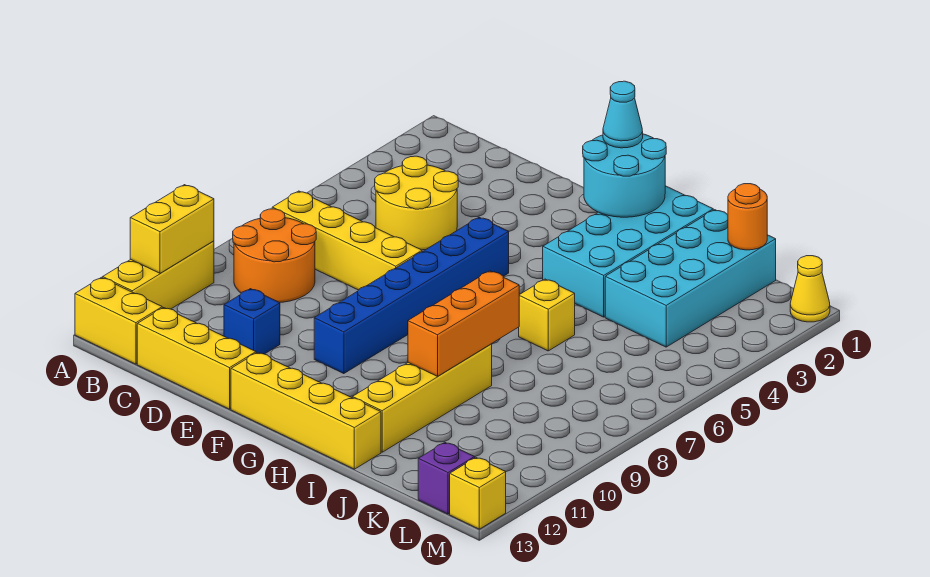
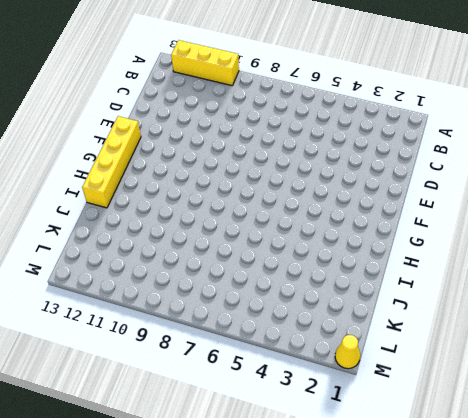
none -> yellow brick A13:B13 level 1
none -> yellow brick B7:E7 level 1
none -> orange round brick B8:C9 level 1

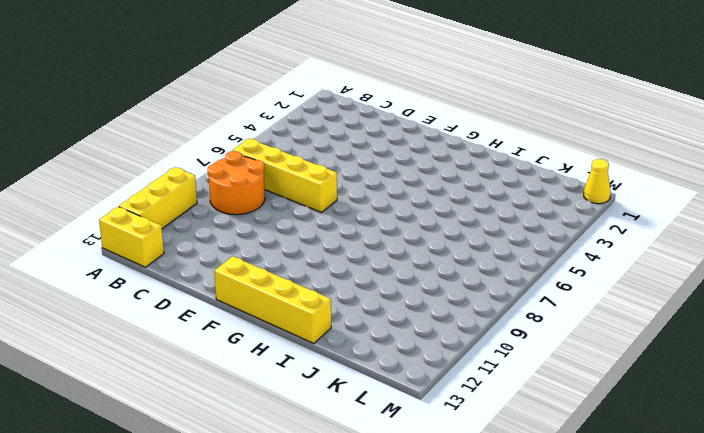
none -> yellow round brick C4:D5 level 1
none -> yellow brick C13:E13 level 1
none -> blue brick D11 level 1

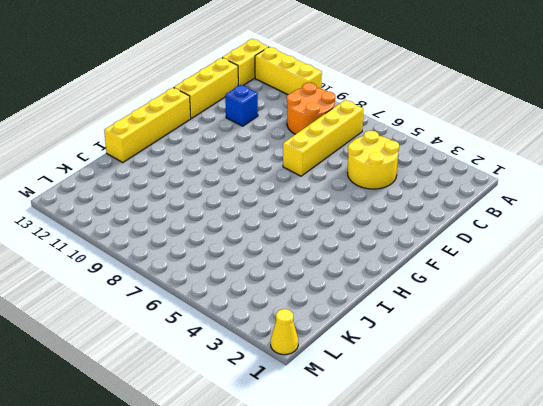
none -> blue brick F5:F10 level 1
none -> cyan brick H1:I4 level 1
none -> yellow brick I6 level 1

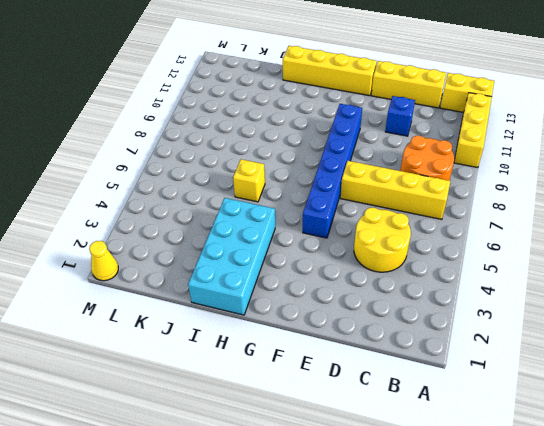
none -> yellow brick I9:I12 level 1
none -> cyan brick J1:K4 level 1
none -> purple brick L13 level 1

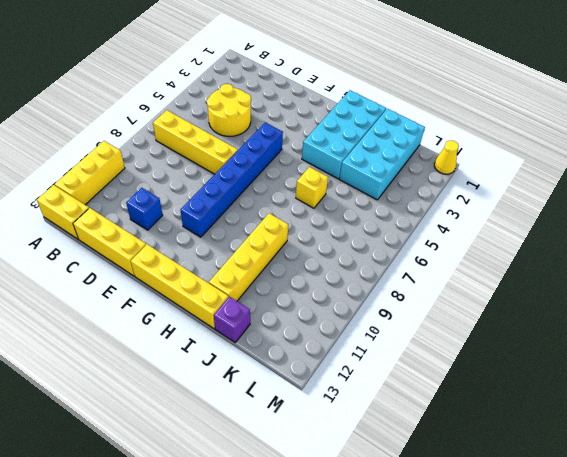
purple brick J13 level 1 -> purple brick L13 level 1
none -> orange round brick B8:C9 level 1
none -> yellow brick M13 level 1
none -> yellow brick A10:A11 level 2

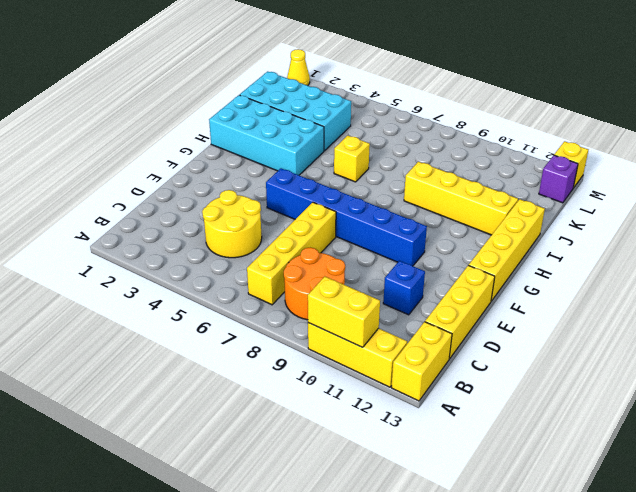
none -> cyan round brick G1:H2 level 2
none -> orange brick I8:I10 level 2
none -> orange round brick K1 level 2

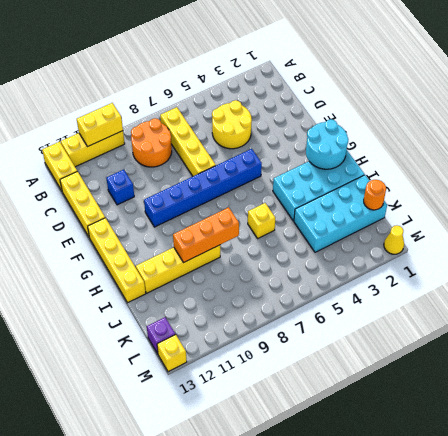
none -> cyan cone G1 level 3

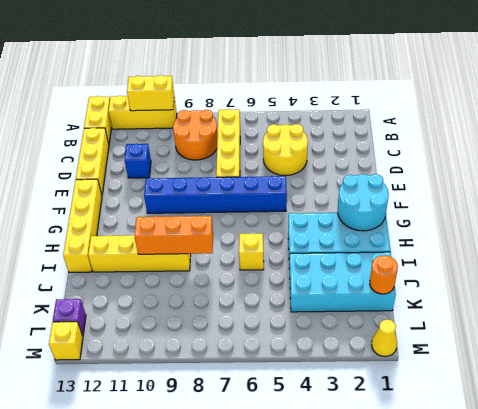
none -> cyan cone G1 level 3

